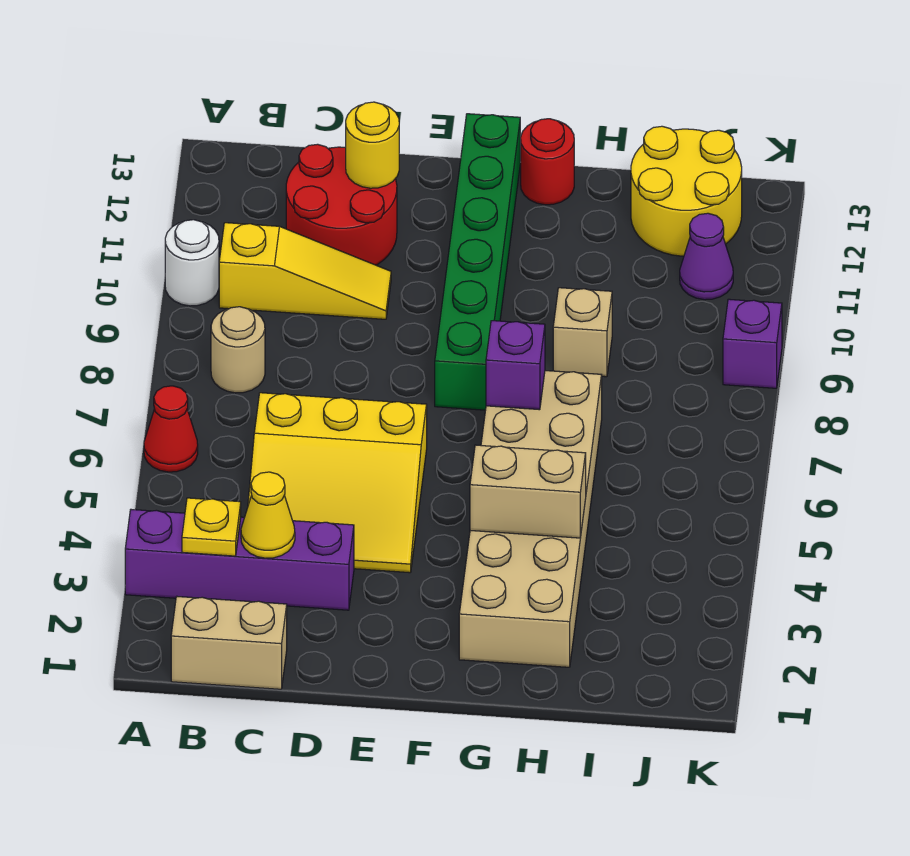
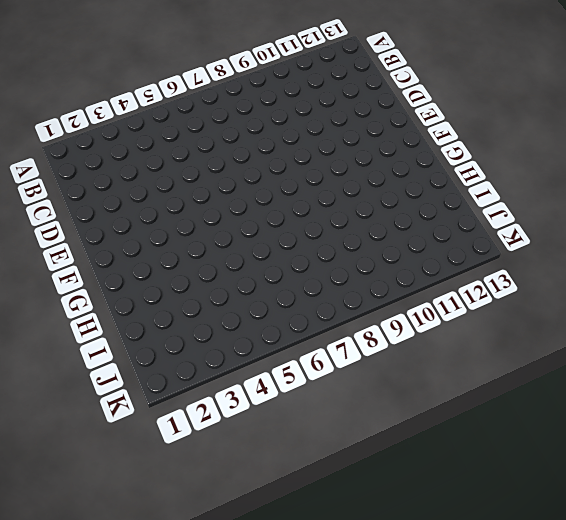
none -> purple brick A3:D3 level 1
none -> red cone A6 level 1
none -> white round brick A10 level 1

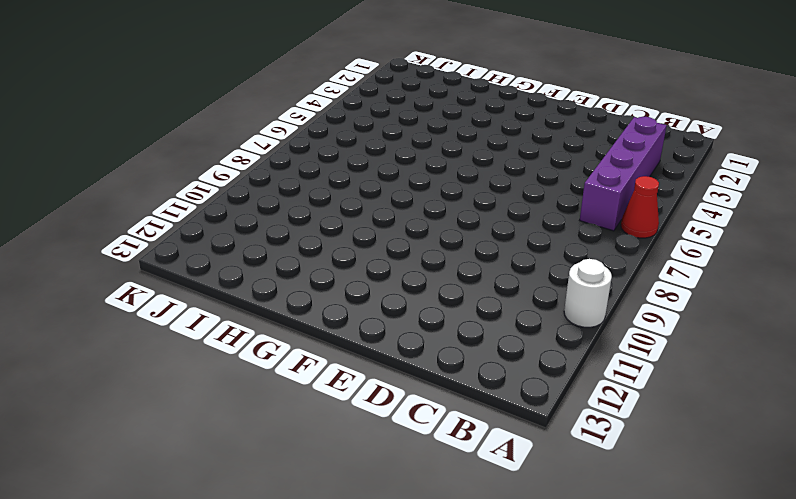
purple brick B3:B6 level 1 -> purple brick A3:D3 level 1
none -> tan brick B1:C1 level 1
none -> tan round brick B8 level 1
none -> yellow slope B10:D10 level 1 top B

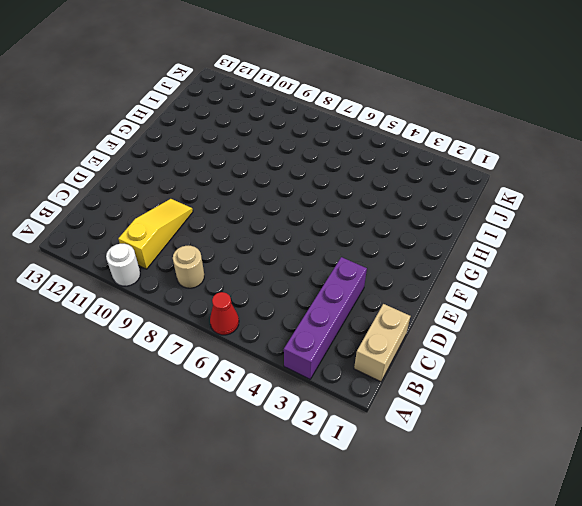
none -> yellow slope C4:E6 level 1 top 6
none -> red round brick C11:D12 level 1
none -> green brick F8:F13 level 1

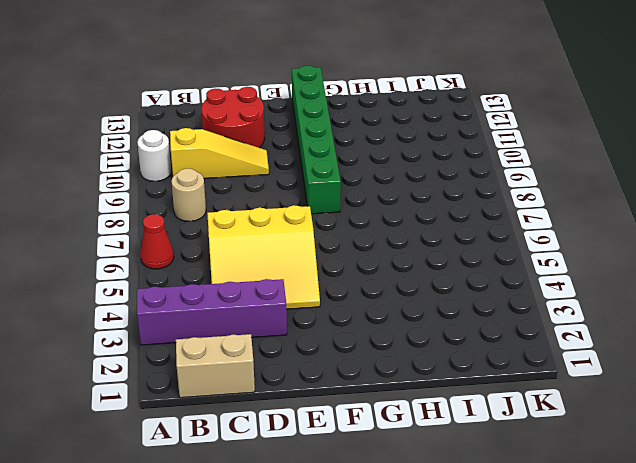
none -> tan brick G2:H7 level 1
none -> red round brick G13 level 1
none -> tan brick H9 level 1

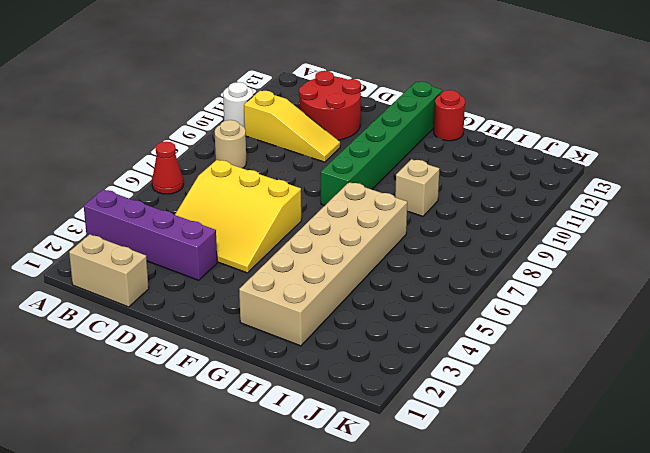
none -> yellow round brick I12:J13 level 1
none -> purple cone J11 level 1
none -> purple brick K9 level 1

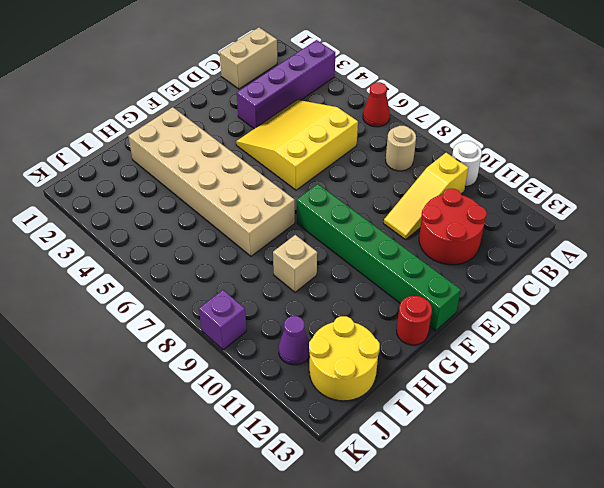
none -> yellow plate B3 level 2
none -> yellow cone C3 level 2
none -> yellow round brick D12 level 2

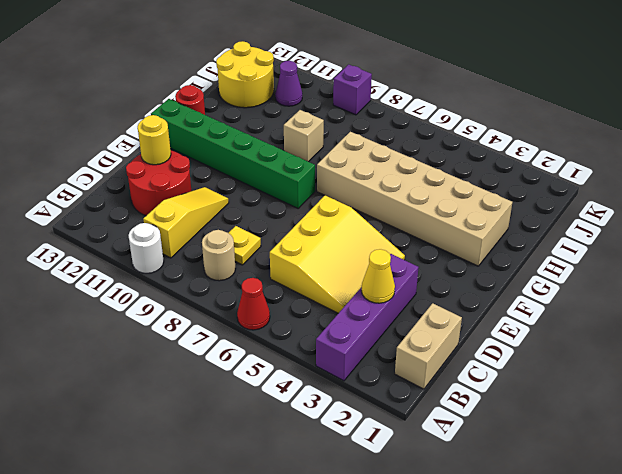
yellow plate C8 level 1 -> yellow plate B3 level 2
none -> tan brick G4:H4 level 2
none -> purple brick G7 level 2

